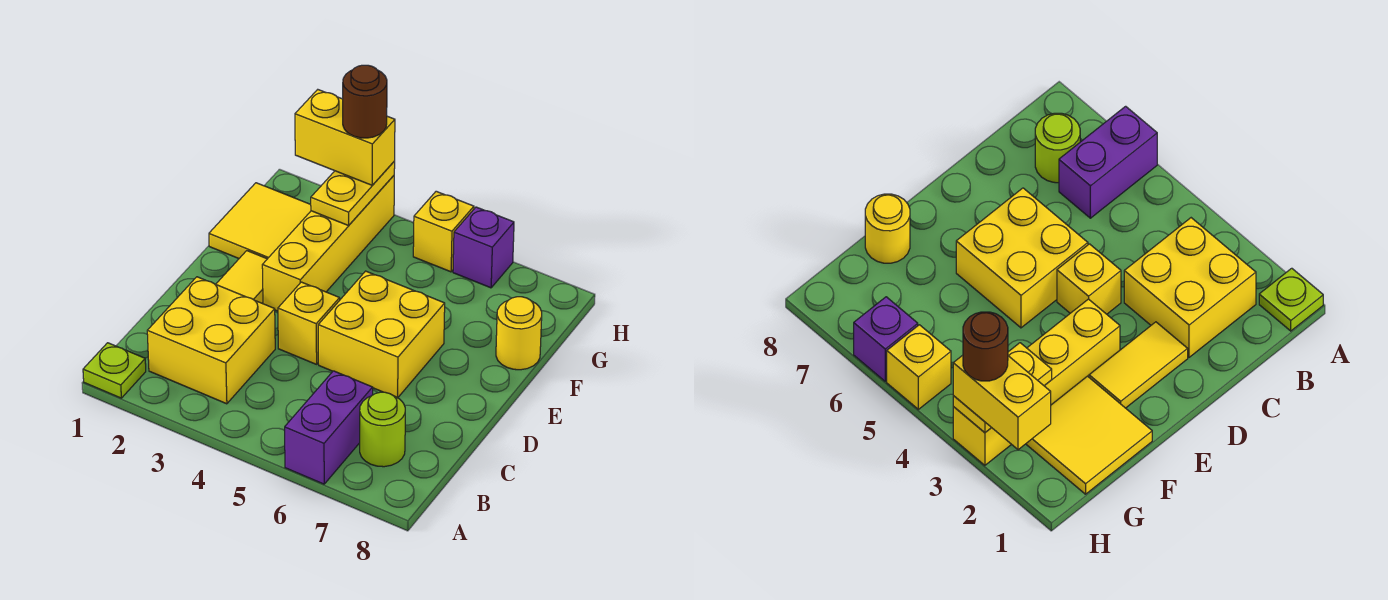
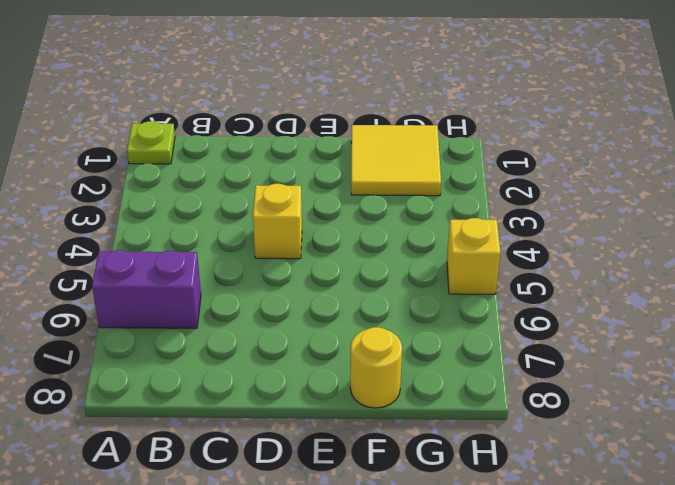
none -> yellow brick B2:C3 level 1
none -> lime round brick B7 level 1
none -> yellow tile D2:E2 level 1

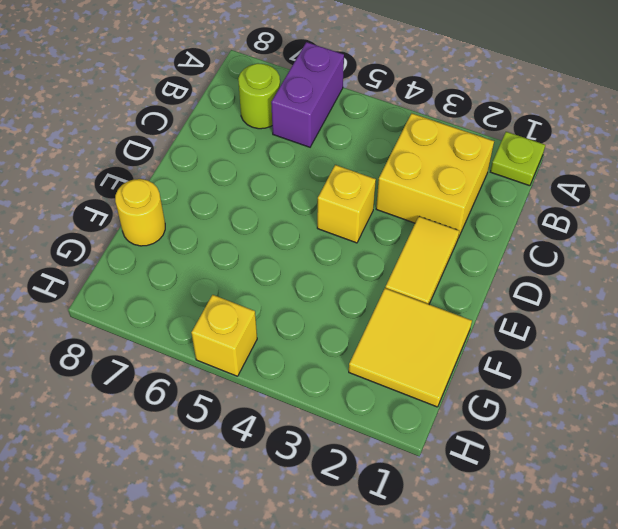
none -> yellow brick D5:E6 level 1
none -> yellow brick E3:H3 level 1
none -> purple brick H6 level 1

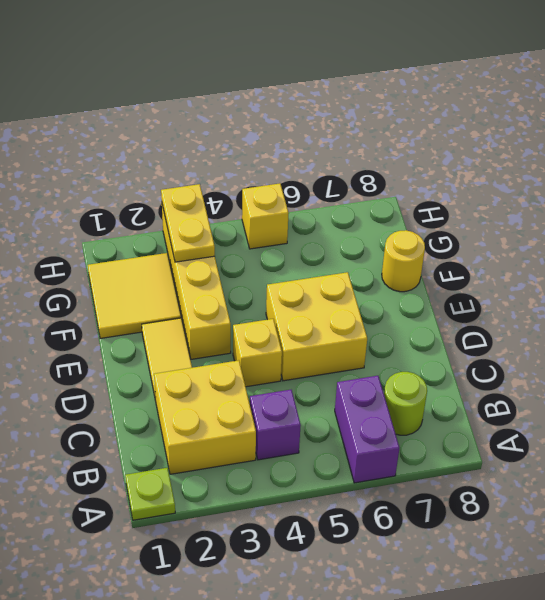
purple brick B4 level 1 -> purple brick H6 level 1
none -> yellow brick H2:H3 level 3
none -> brown round brick H3 level 4

